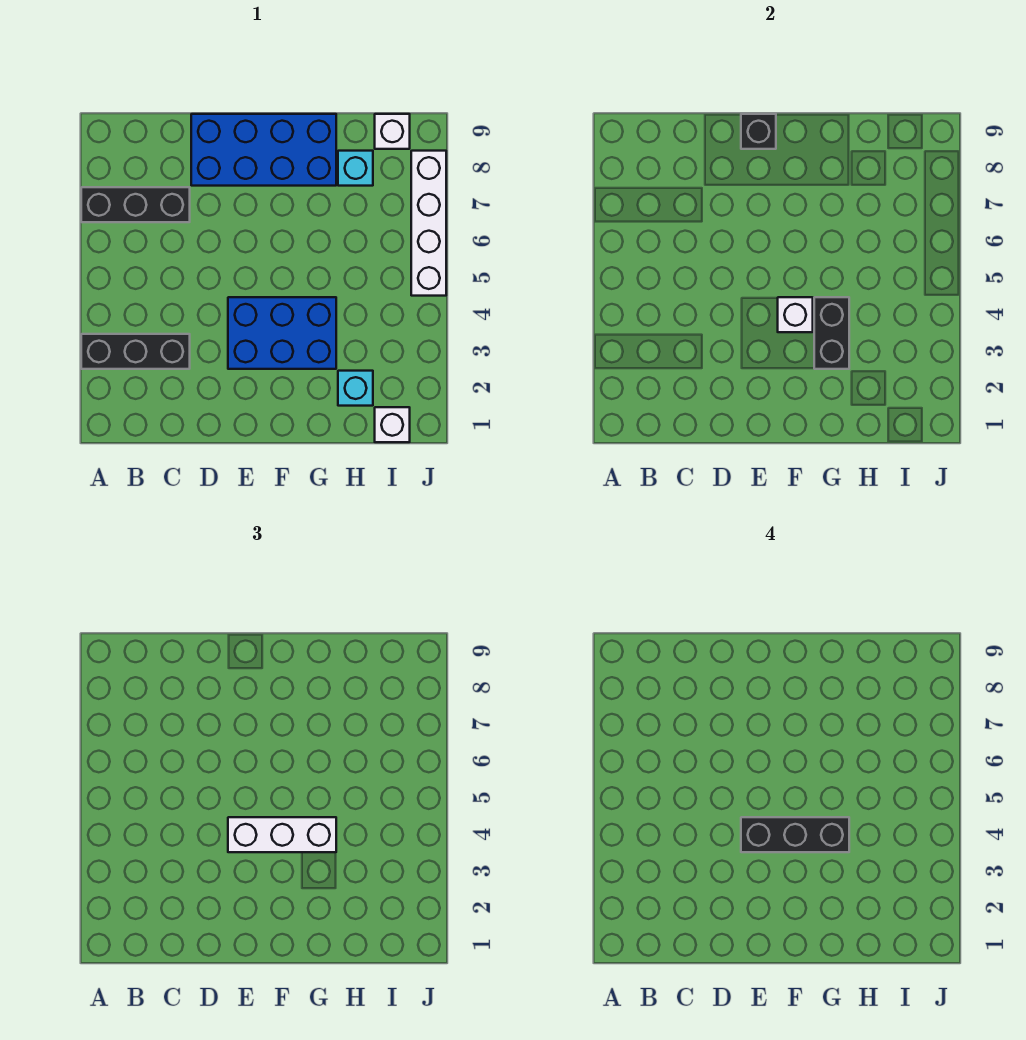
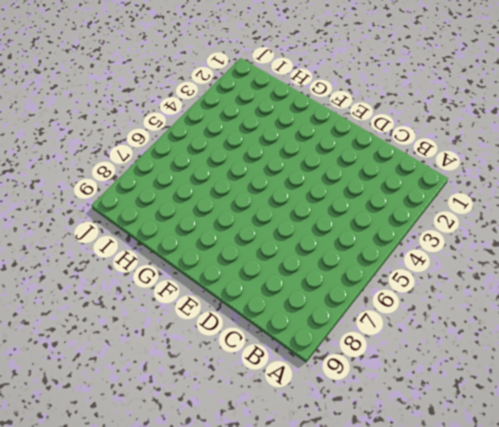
none -> black brick A3:C3 level 1
none -> black brick A7:C7 level 1
none -> blue brick D8:G9 level 1

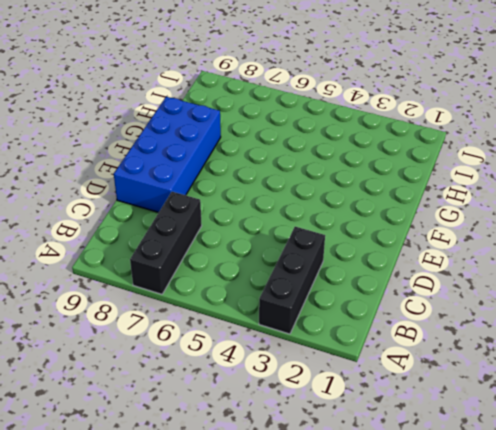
none -> blue brick E3:G4 level 1
none -> cyan brick H2 level 1
none -> cyan brick H8 level 1

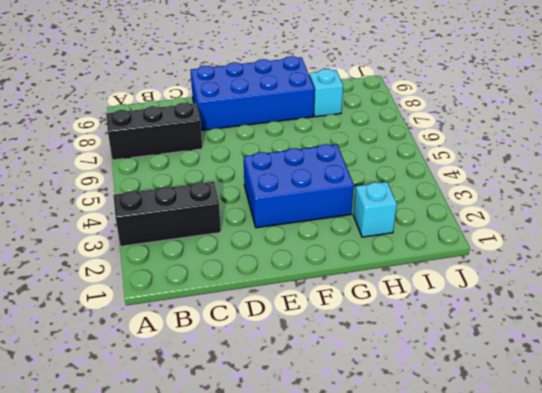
none -> white brick I1 level 1
none -> white brick I9 level 1
none -> white brick J5:J8 level 1

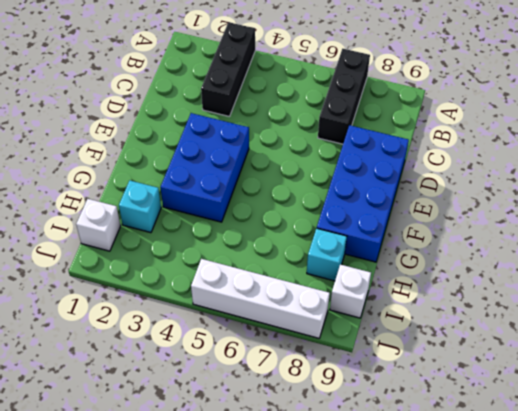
none -> black brick E9 level 2
none -> white brick F4 level 2
none -> black brick G3:G4 level 2

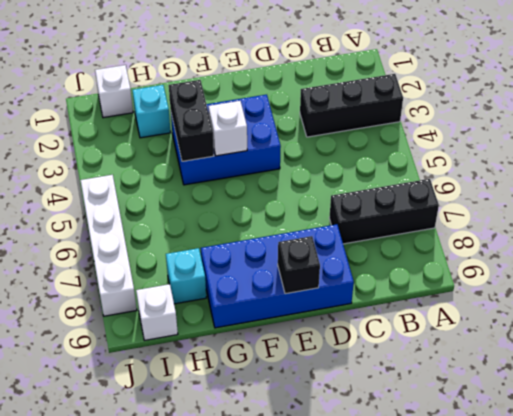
none -> white brick E4:G4 level 3
none -> black brick E4:G4 level 4

